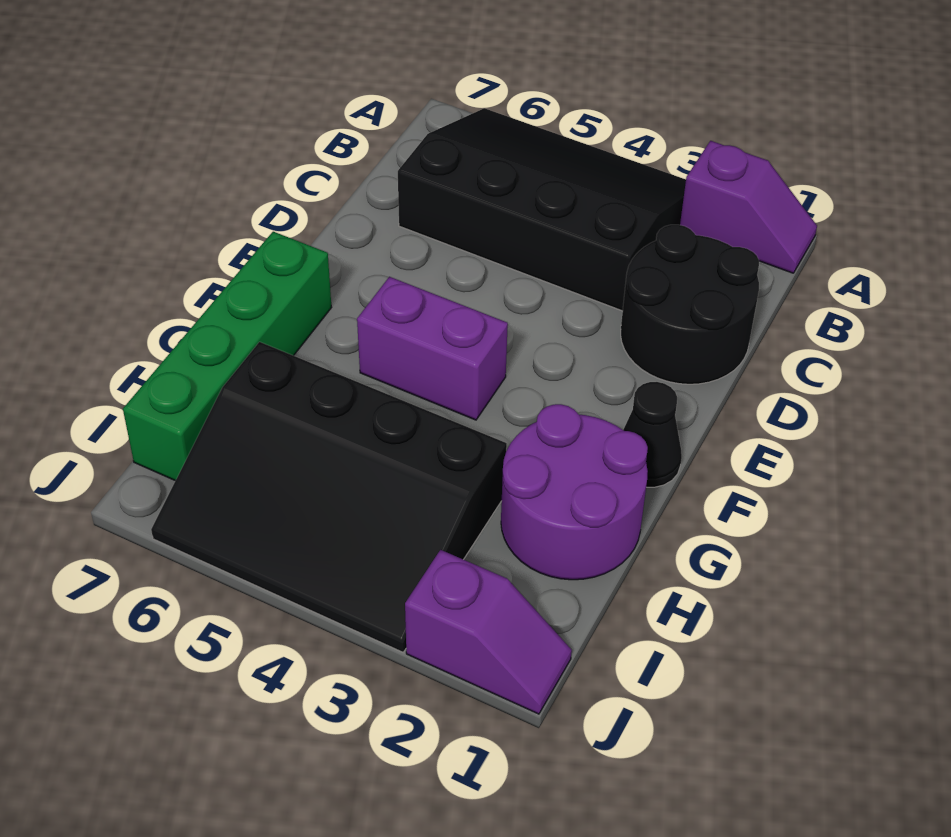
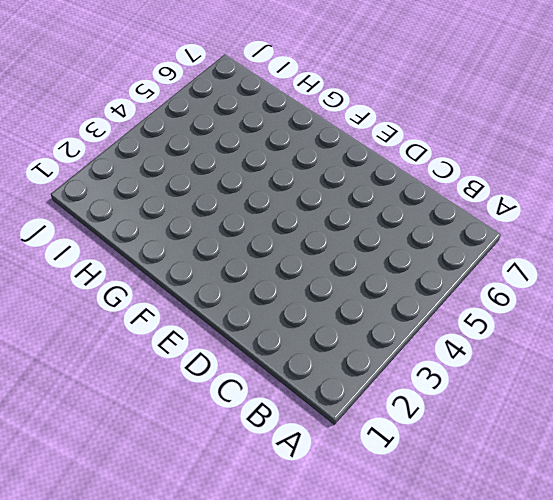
none -> purple slope A1:A2 level 1 top 2
none -> black slope A3:C6 level 1 top C

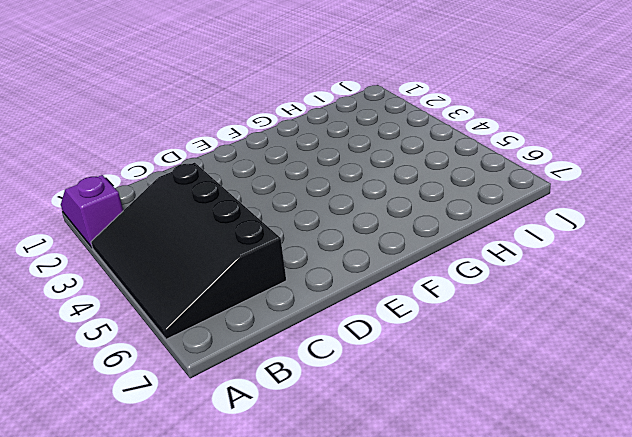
none -> black round brick C1:D2 level 1
none -> black cone F1 level 1

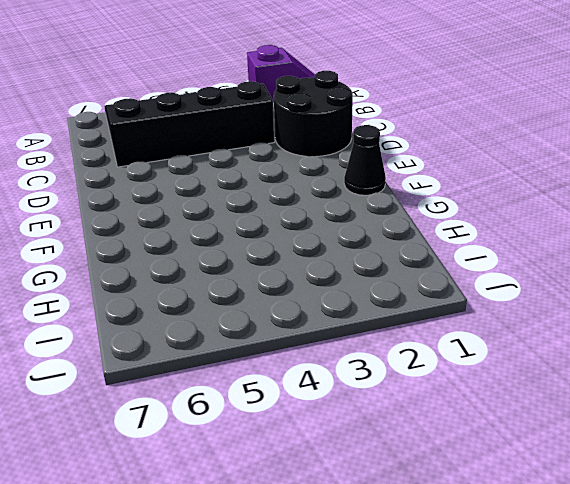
none -> purple brick F4:F5 level 1
none -> green brick F7:I7 level 1

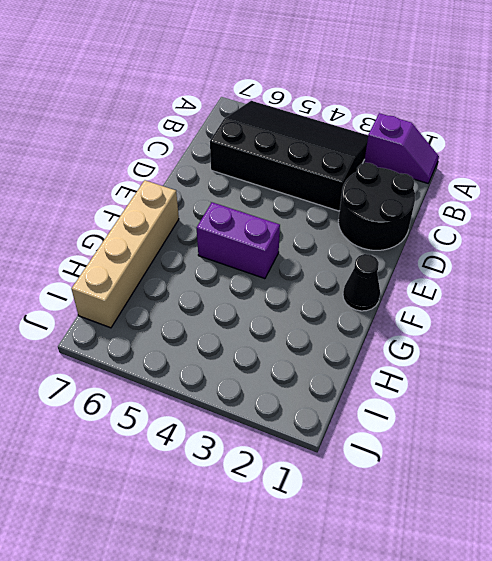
tan brick F7:I7 level 1 -> green brick F7:I7 level 1
none -> purple round brick G1:H2 level 1
none -> black slope H3:J6 level 1 top H

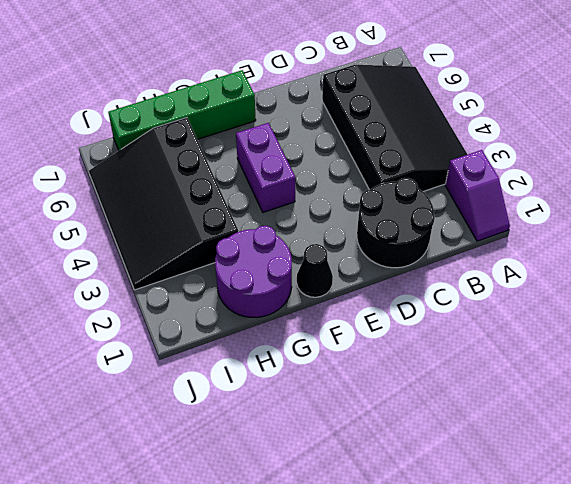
none -> purple slope J1:J2 level 1 top 2

